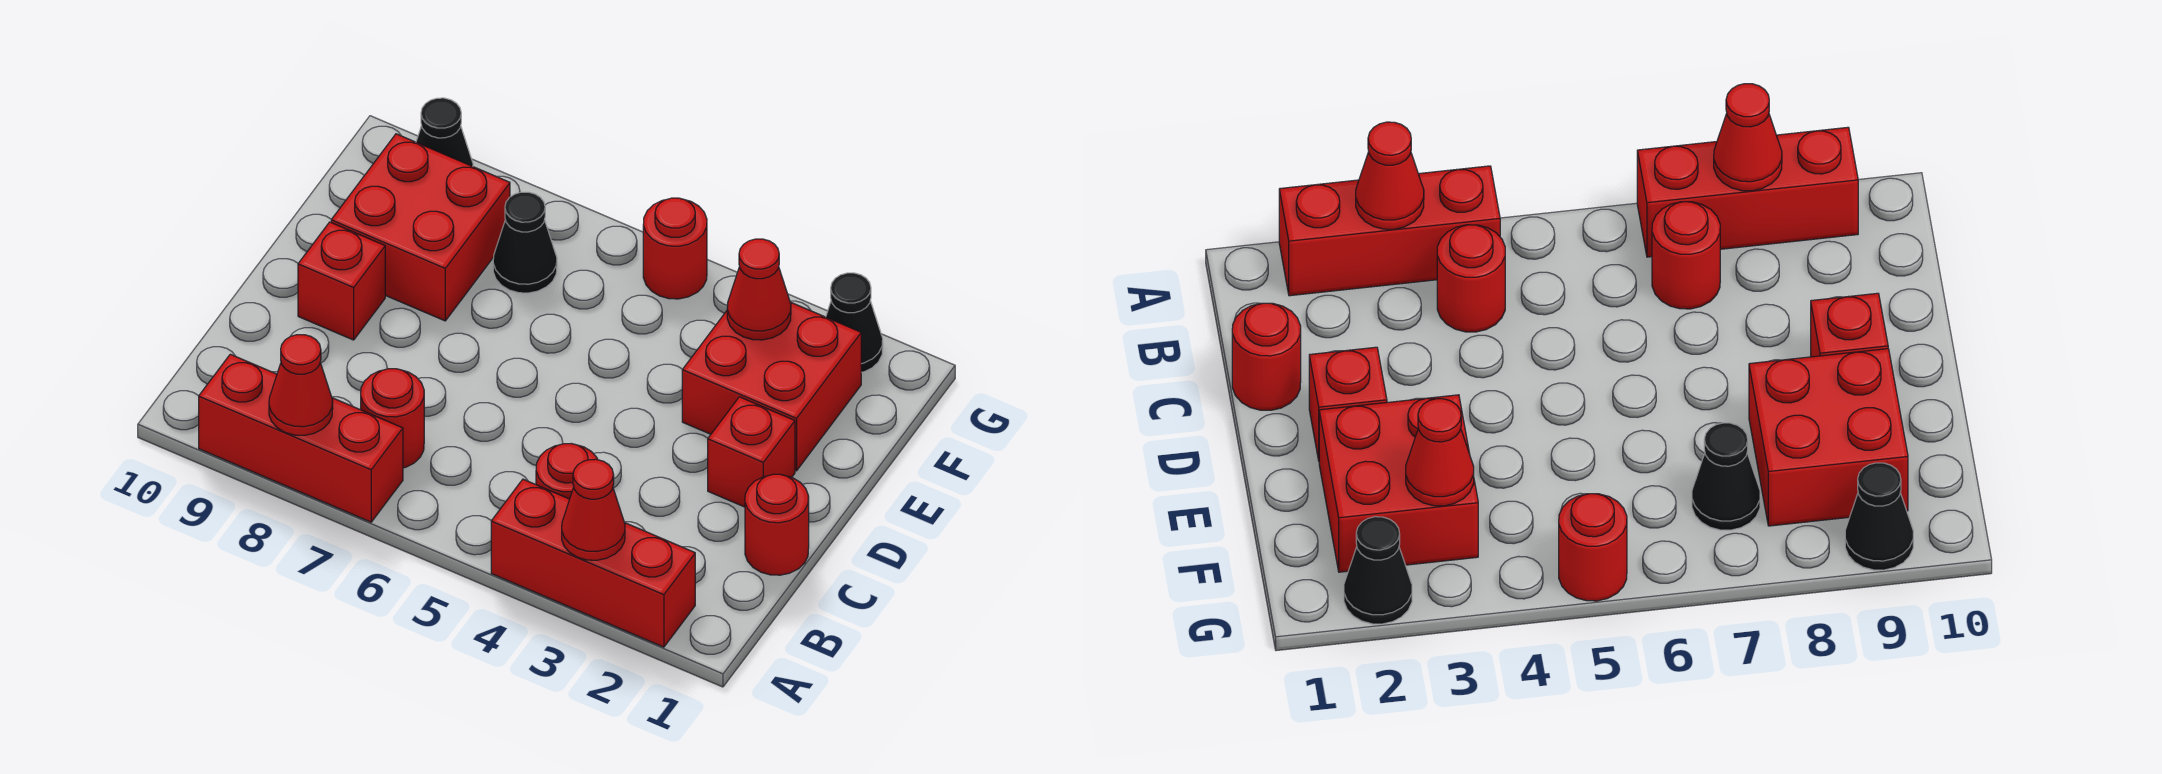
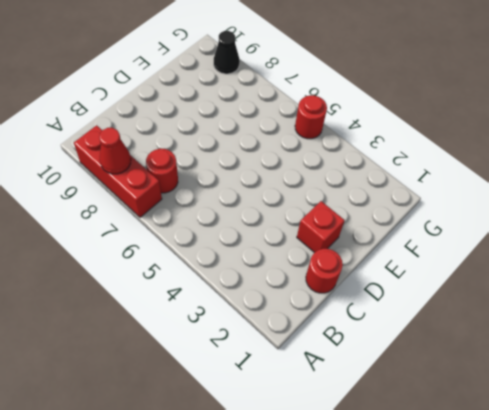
none -> red brick A2:A4 level 1
none -> red round brick B4 level 1
none -> red brick D9 level 1

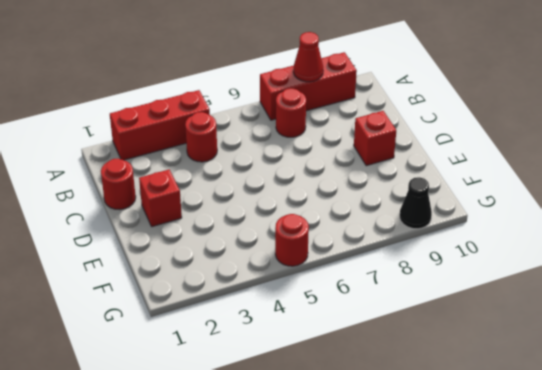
none -> red brick E2:F3 level 1
none -> red brick E8:F9 level 1
none -> black cone F7 level 1

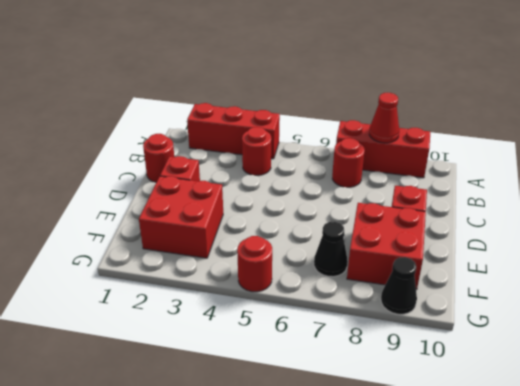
none -> black cone G2 level 1
none -> red cone A3 level 2
none -> red cone F3 level 2

